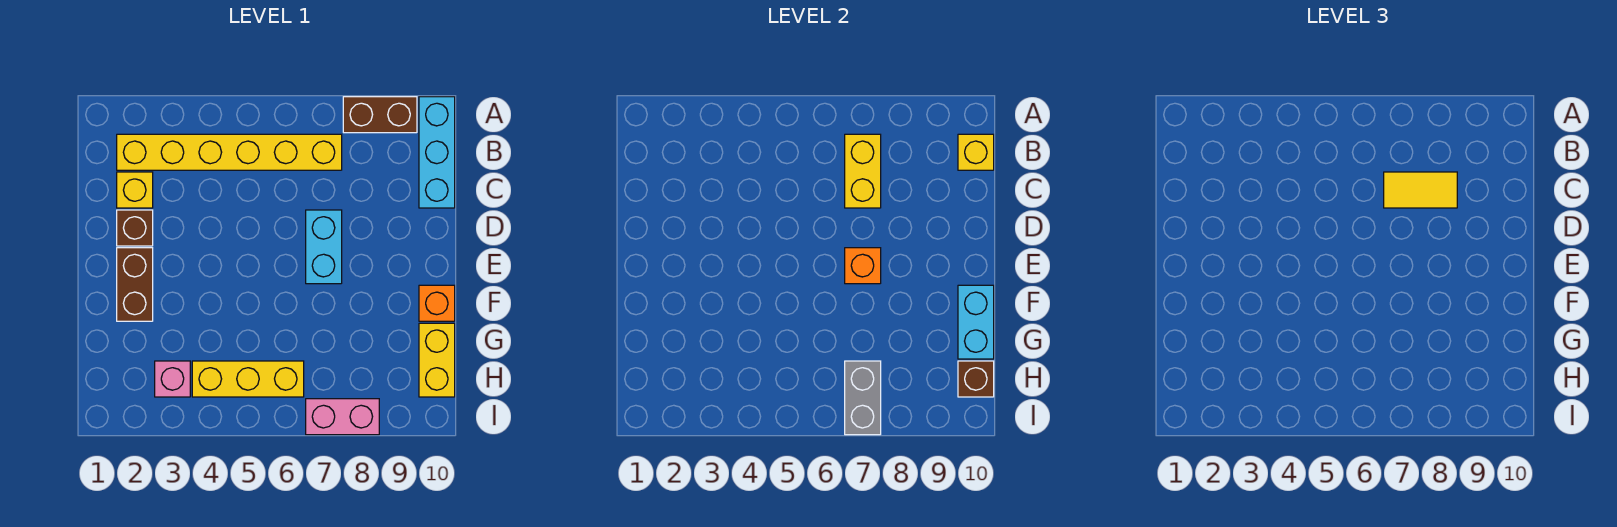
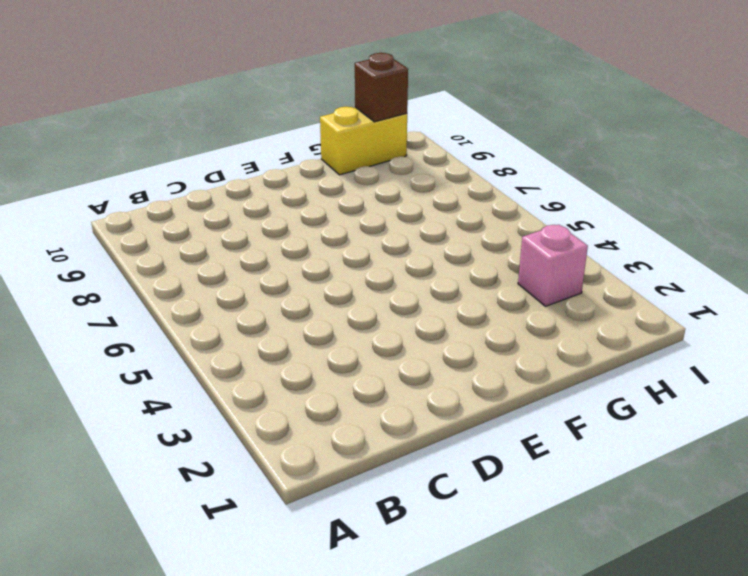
none -> brown brick A8:A9 level 1
none -> cyan brick A10:C10 level 1
none -> yellow brick B2:B7 level 1

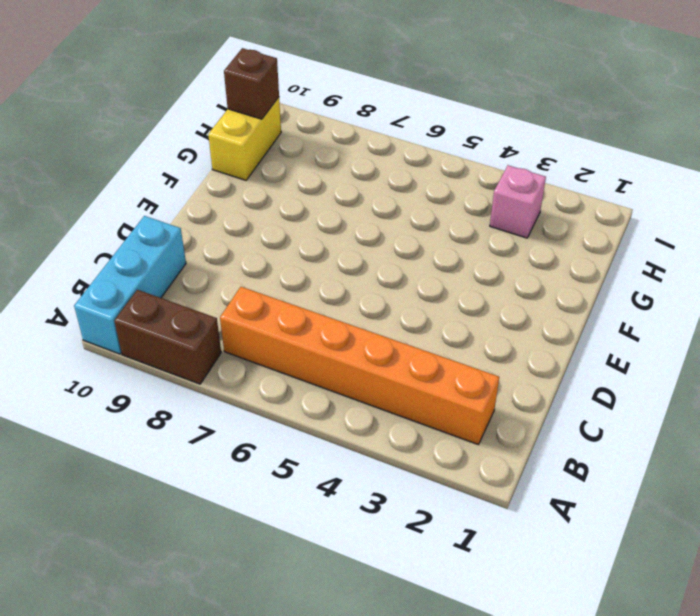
orange brick B2:B7 level 1 -> yellow brick B2:B7 level 1
none -> yellow brick C2 level 1
none -> brown brick D2 level 1
none -> cyan brick D7:E7 level 1

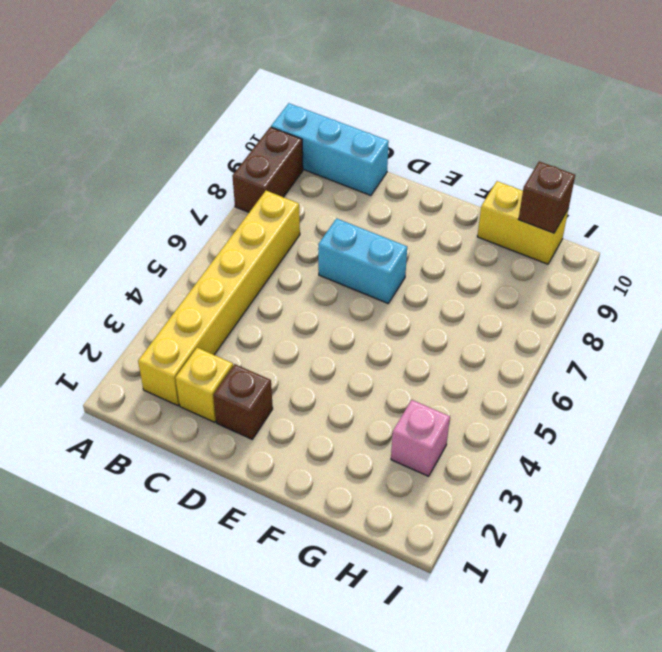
none -> brown brick E2:F2 level 1
none -> orange brick F10 level 1
none -> yellow brick H4:H6 level 1

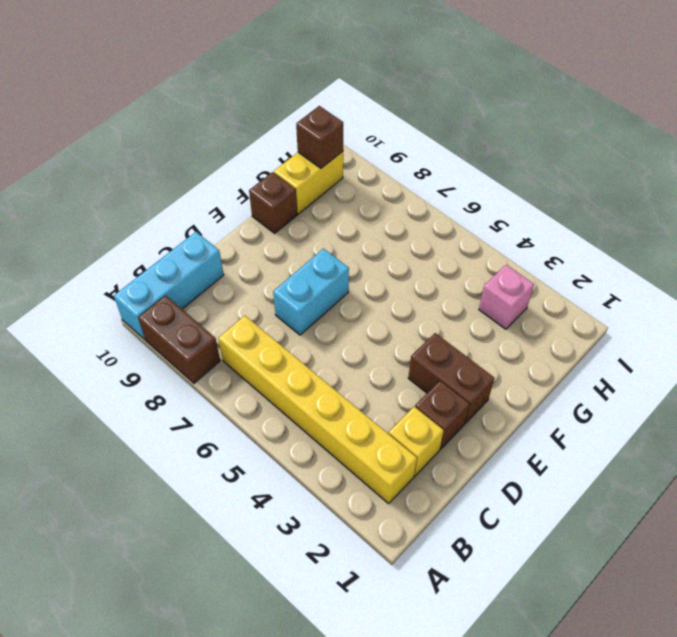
brown brick E2:E3 level 1 -> brown brick E2:F2 level 1
brown brick F10 level 1 -> orange brick F10 level 1
none -> yellow brick H4:H6 level 1
none -> pink brick I7:I8 level 1
none -> yellow brick B7:C7 level 2

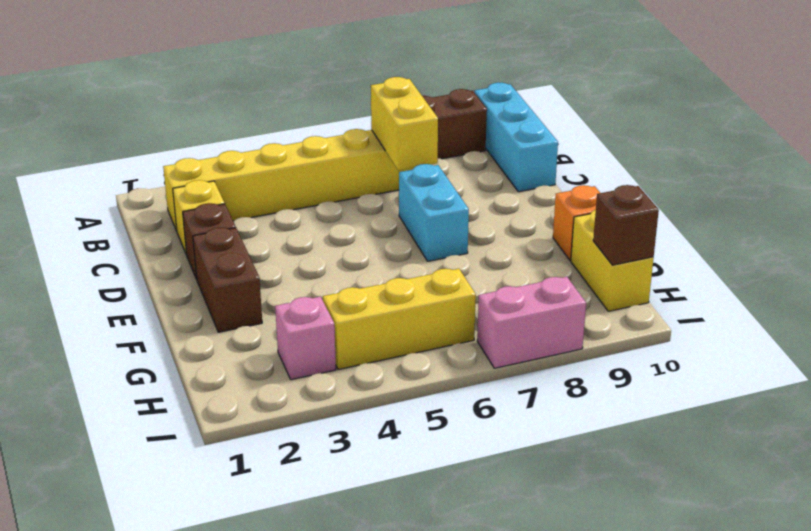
none -> yellow brick B10 level 2
none -> orange brick E7 level 2
none -> cyan brick F10:G10 level 2

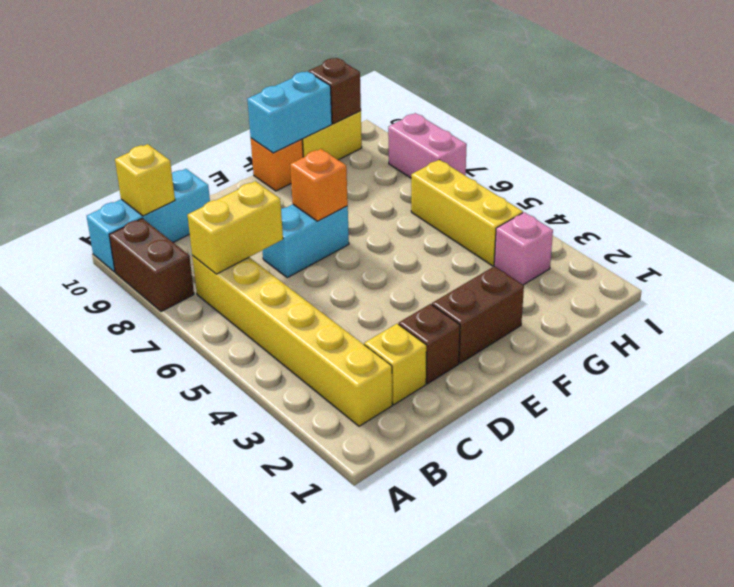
none -> grey brick H7:I7 level 2
none -> yellow tile C7:C8 level 3

